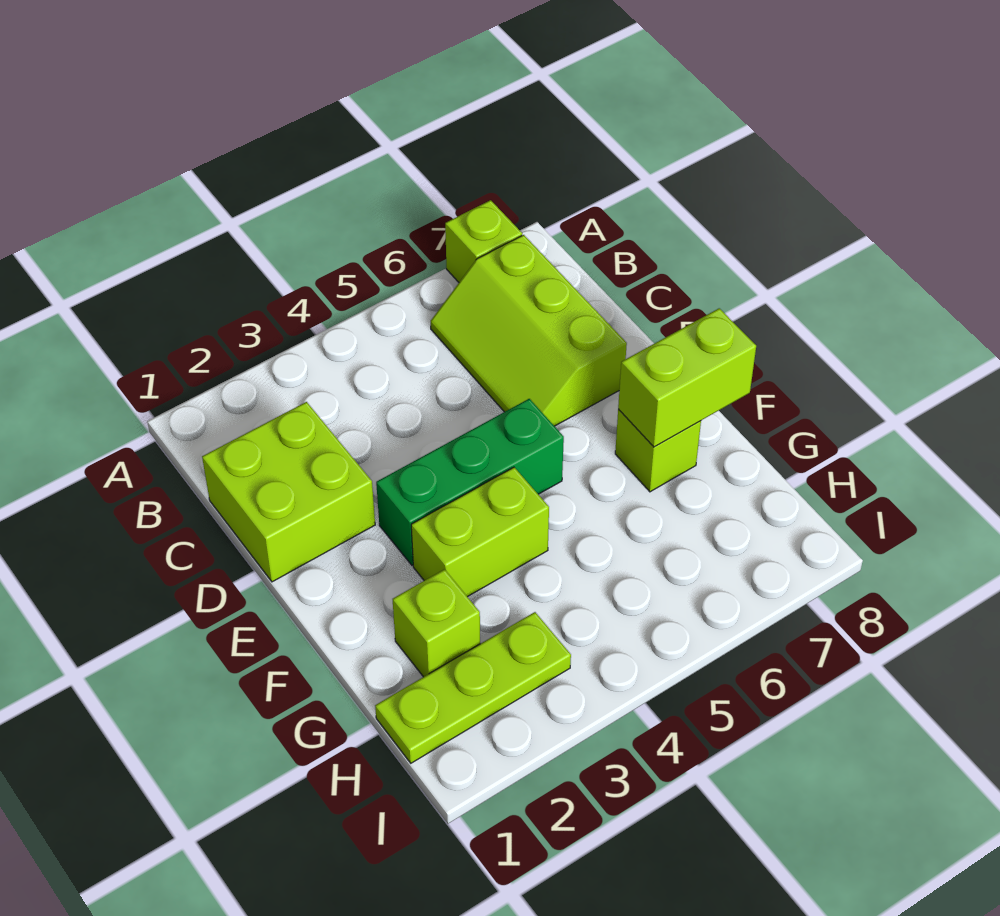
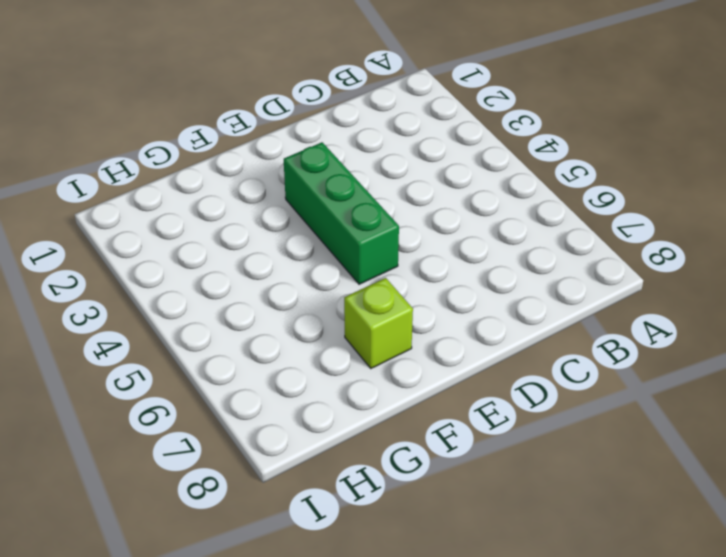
none -> lime brick A7 level 1
none -> lime slope B6:D7 level 1 top 7

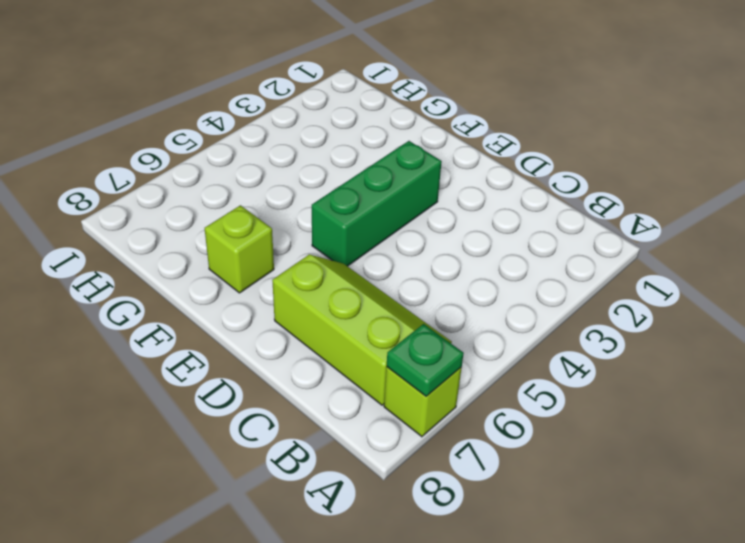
green plate A7 level 2 -> none
none -> lime brick C1:D2 level 1
none -> lime brick F3:F4 level 1

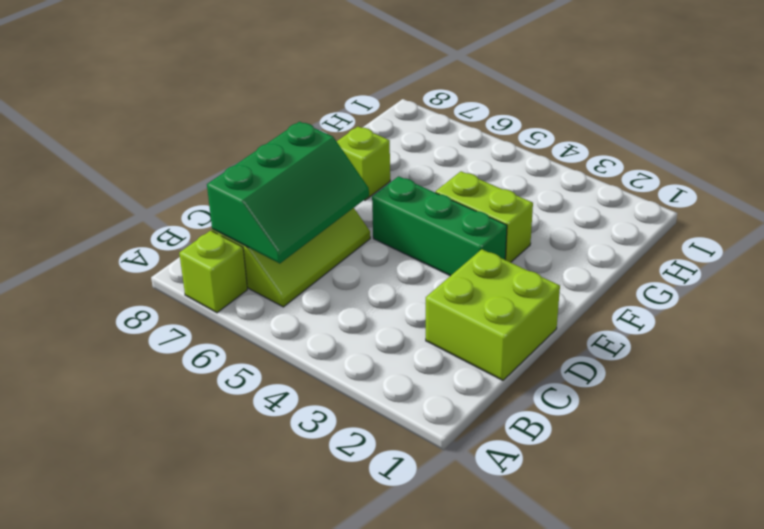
green slope B6:D7 level 2 top 7 -> none
none -> lime brick G2 level 1
none -> lime plate H1:H3 level 1

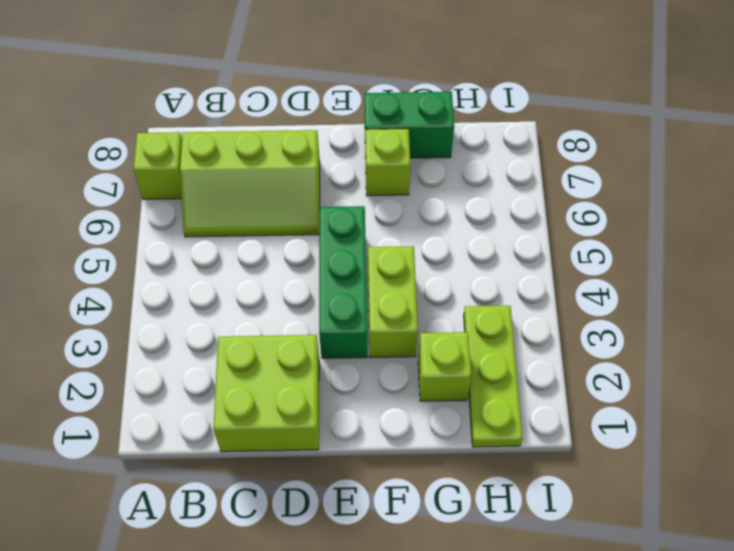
green brick F8:G8 level 1 -> none
none -> lime brick F7:F8 level 2

